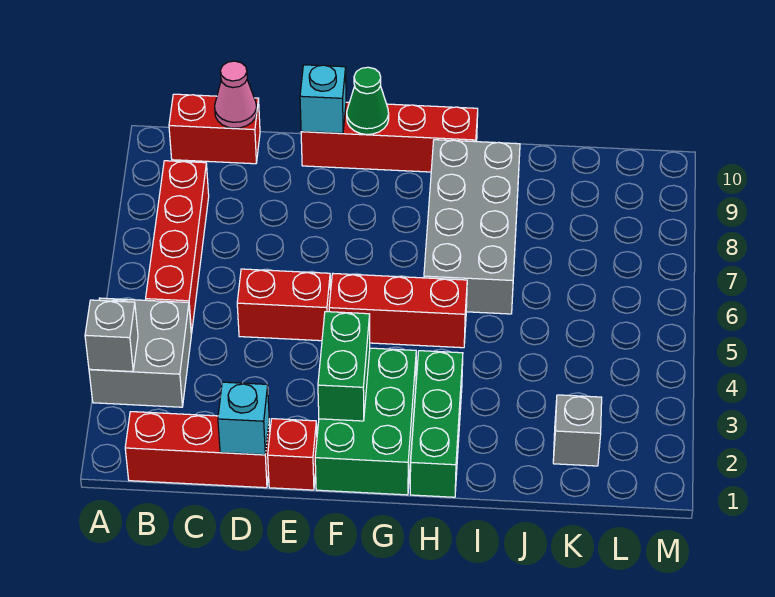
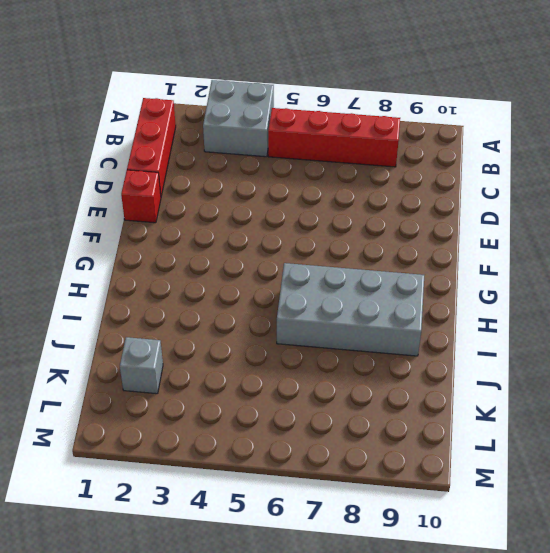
none -> red brick B10:C10 level 1
none -> red brick D5:E5 level 1
none -> red brick E10:H10 level 1

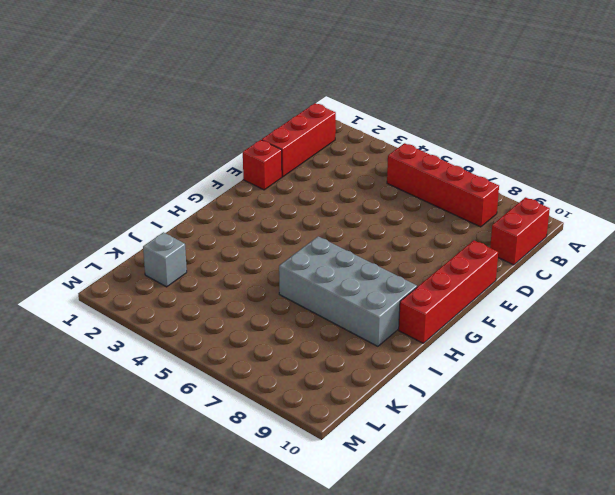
none -> grey brick A3:B4 level 1
none -> red brick D5:E5 level 1
none -> green brick F1:G3 level 1

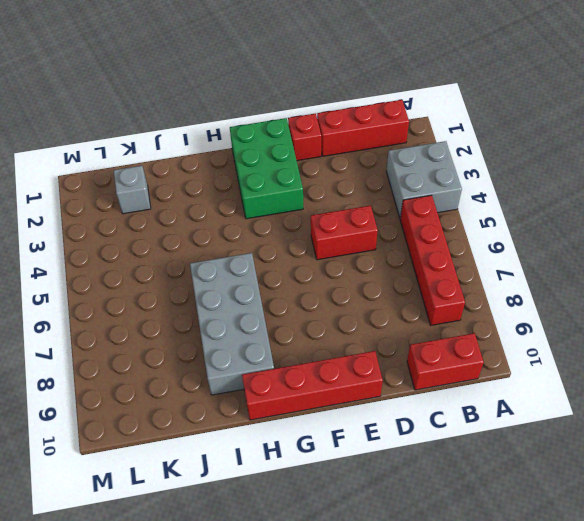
none -> red brick F5:H5 level 1
none -> green brick H1:H3 level 1
none -> grey brick A3 level 2

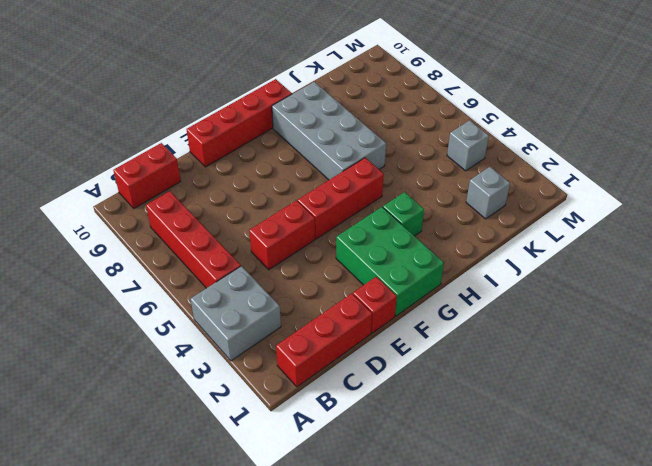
green brick H3 level 1 -> green brick H1:H3 level 1
grey brick L4 level 1 -> grey brick A3 level 2
none -> pink cone C10 level 2
none -> cyan brick D1 level 2
none -> cyan brick E10 level 2

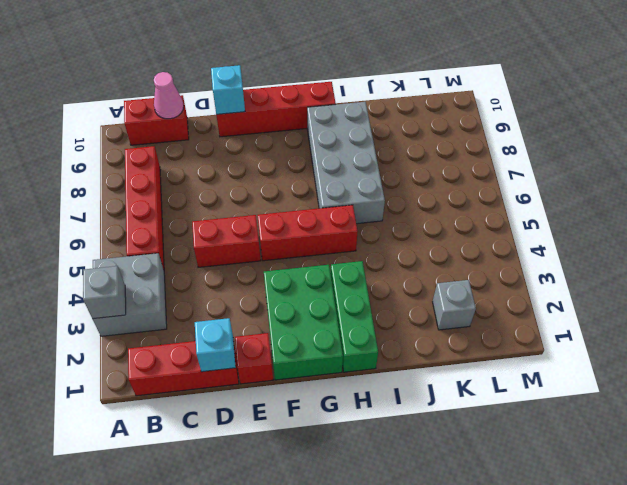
none -> green brick F2:F3 level 2
none -> green cone F10 level 2

